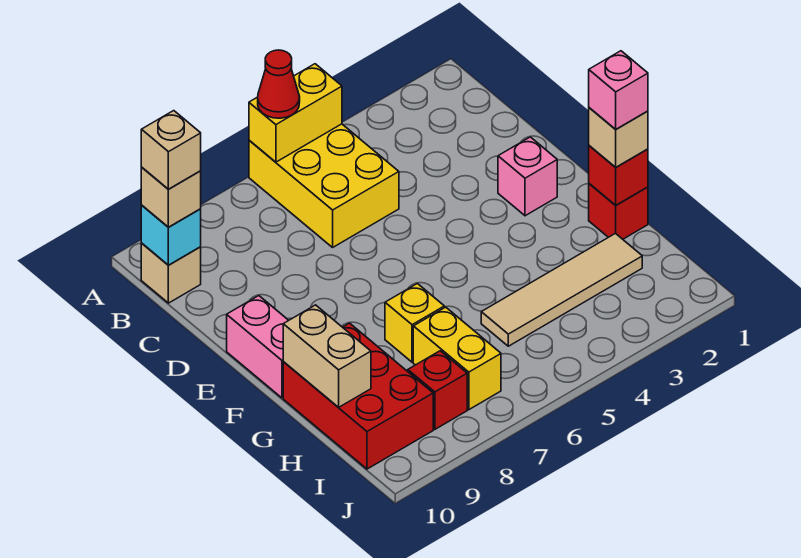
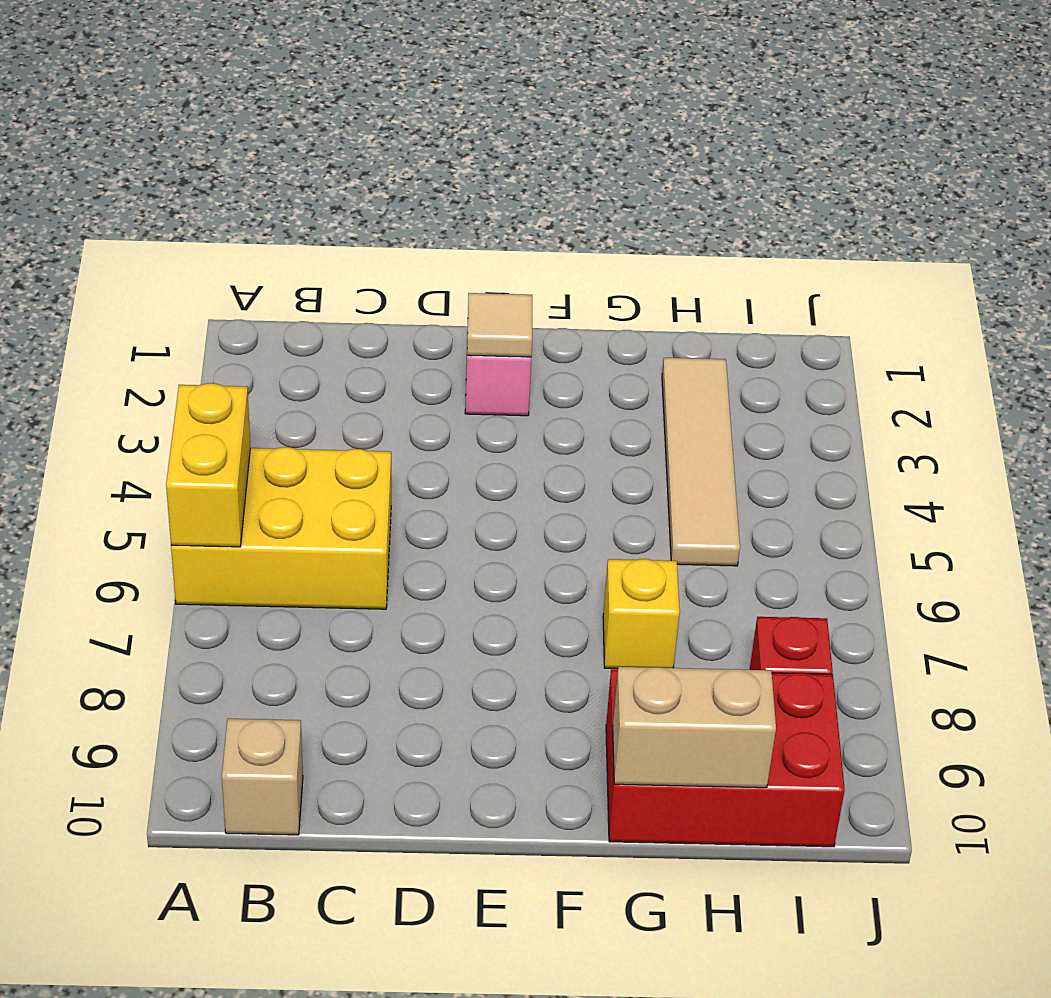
tan tile E2 level 2 -> none
none -> pink brick E10:F10 level 1
none -> red brick G1 level 1
none -> yellow brick H7:I7 level 1

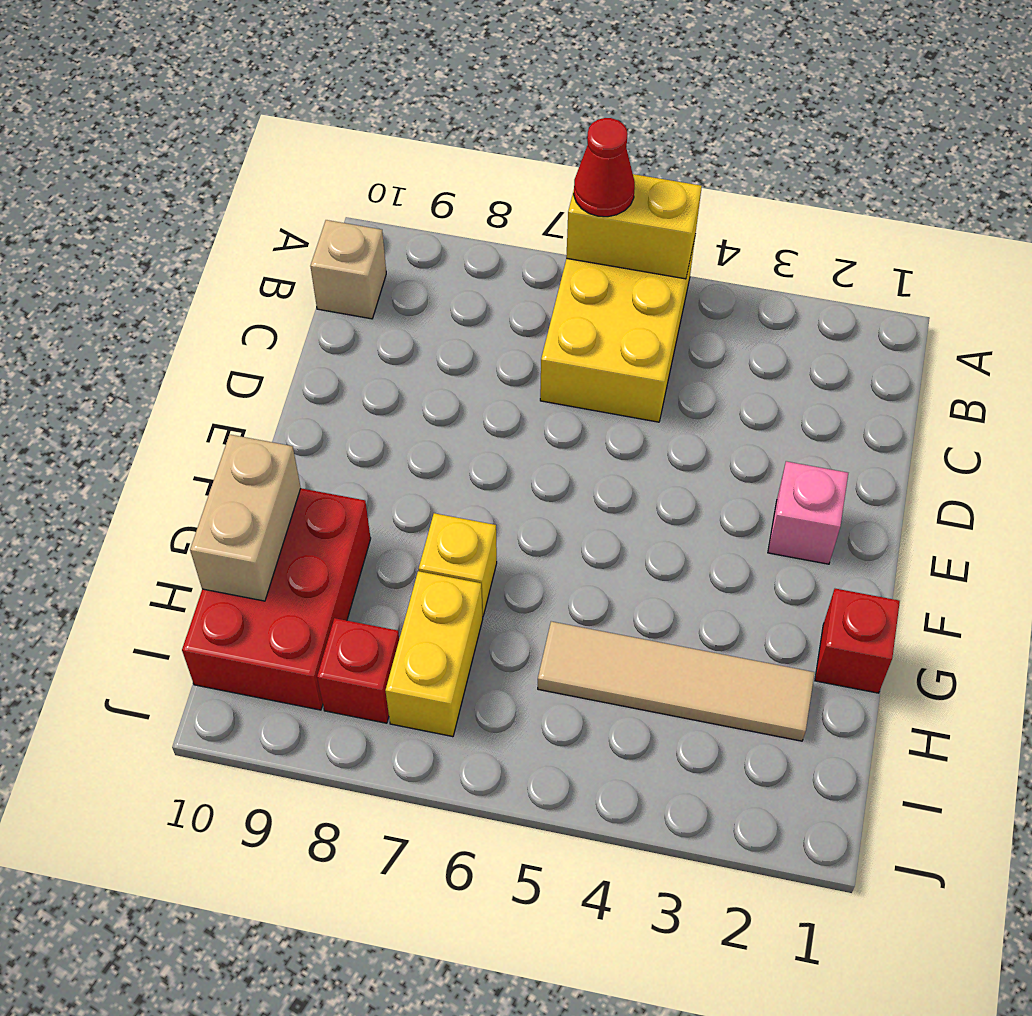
none -> pink brick E10:F10 level 1
none -> cyan brick B10 level 2
none -> red brick G1 level 2

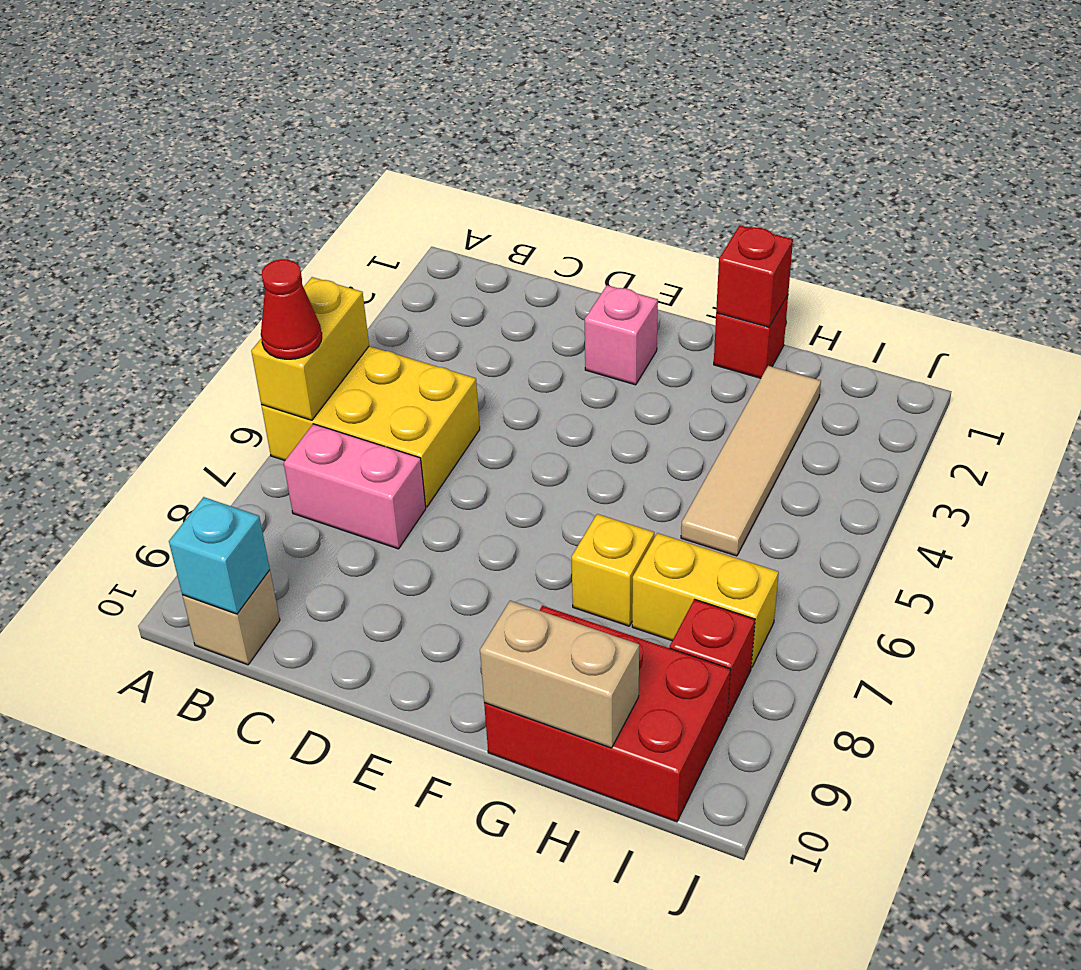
pink brick B7:C7 level 1 -> pink brick E10:F10 level 1
none -> tan brick B10 level 3
none -> tan brick G1 level 3
none -> tan brick B10 level 4

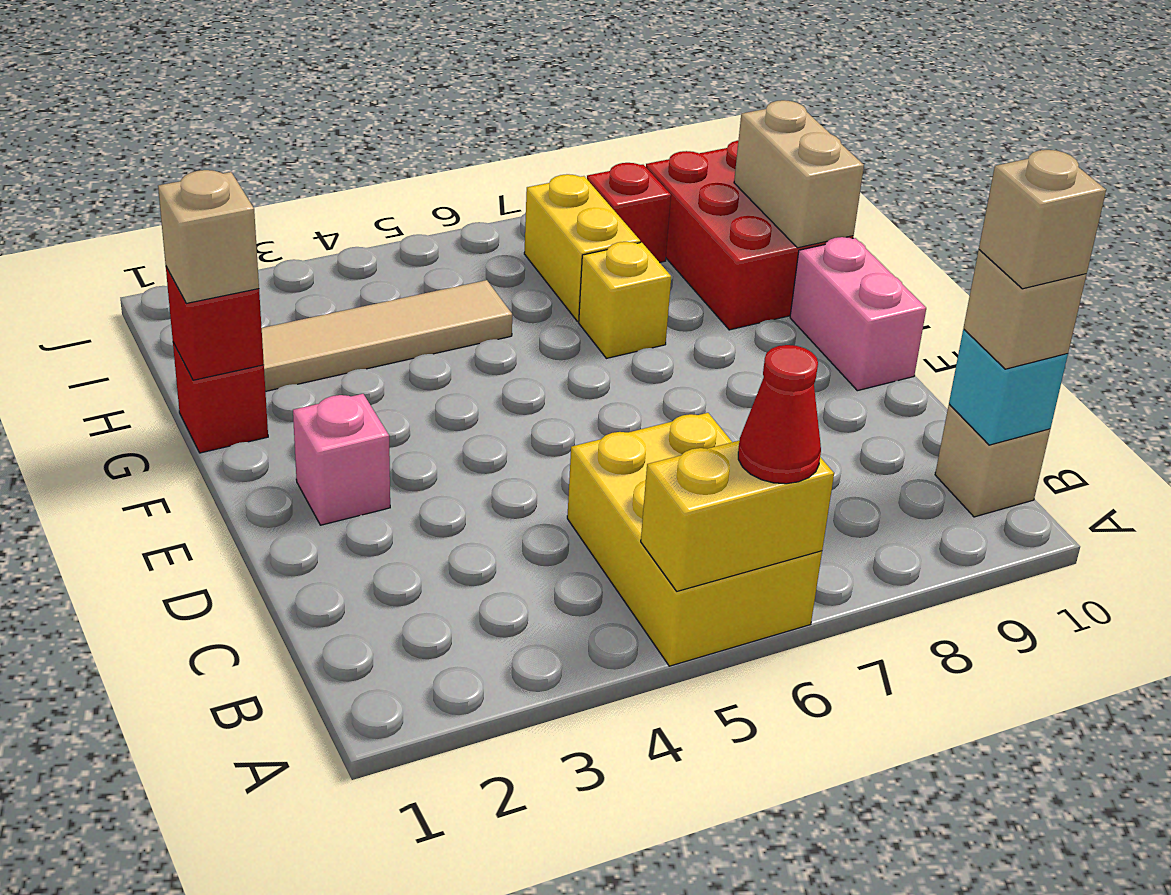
none -> pink brick G1 level 4

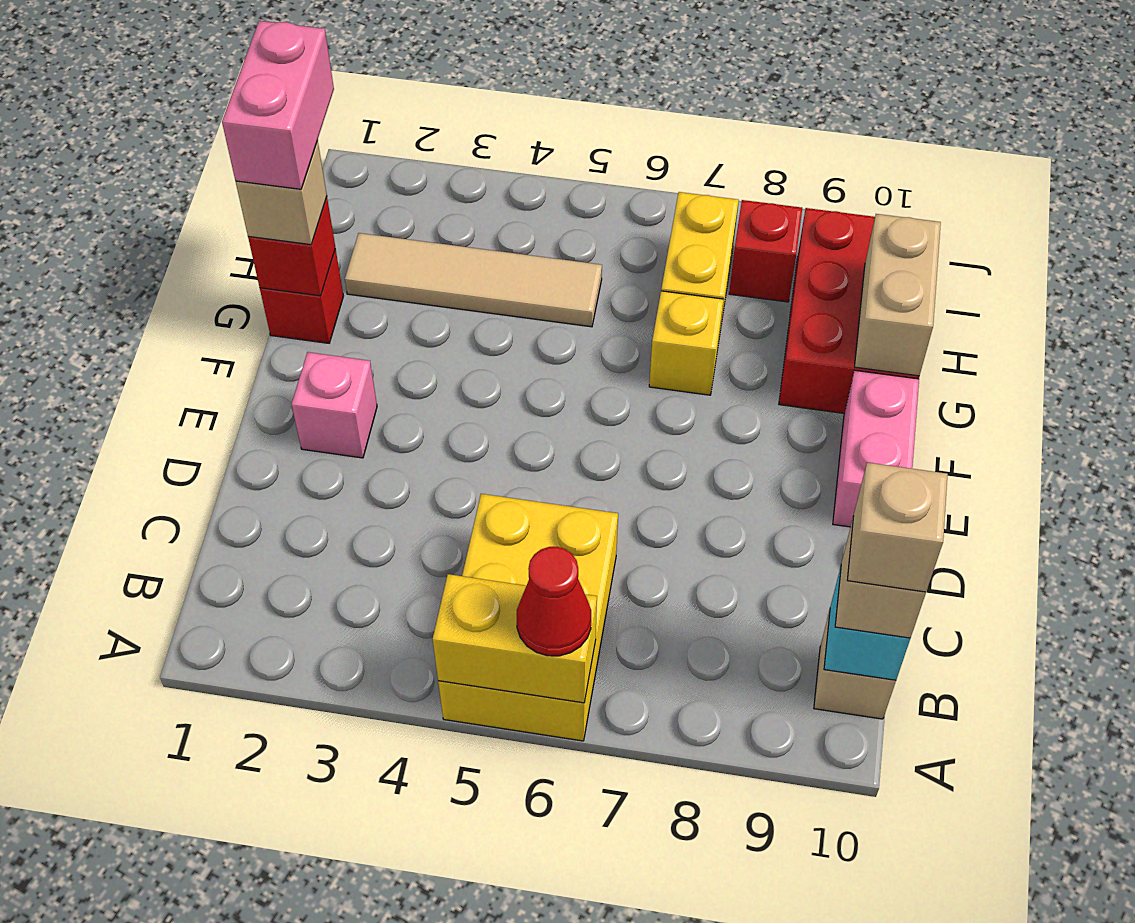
pink brick G1:H1 level 4 -> pink brick G1 level 4

